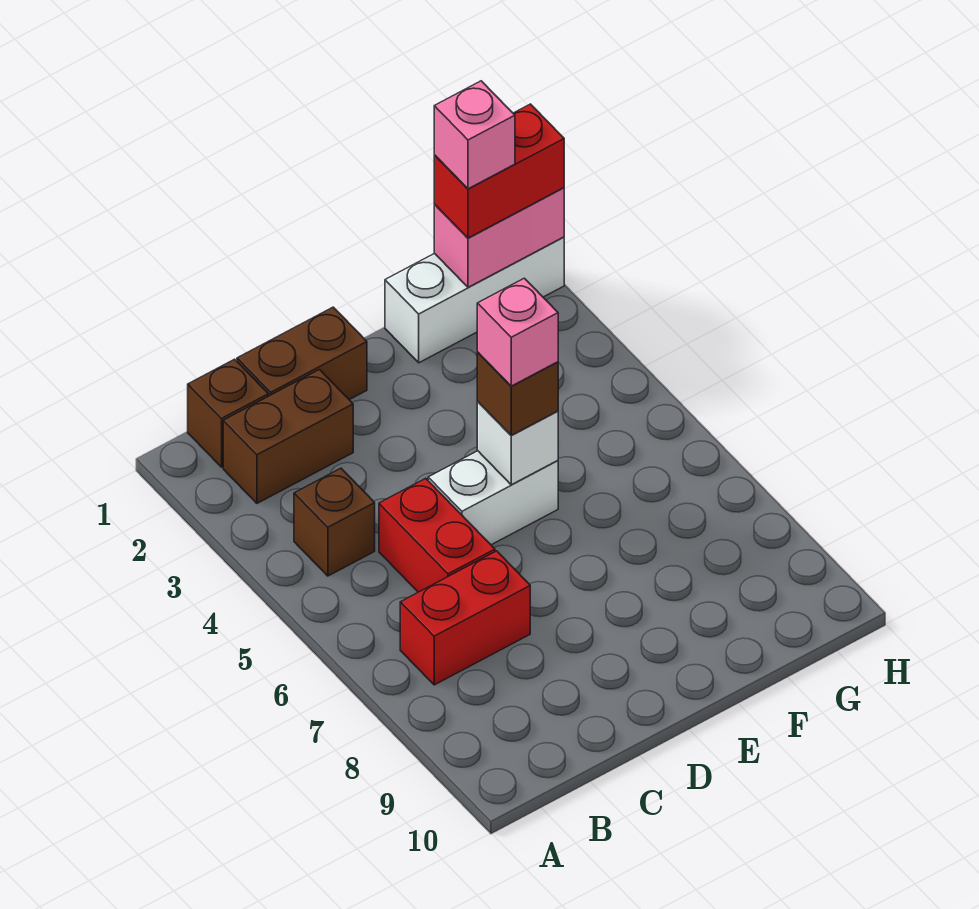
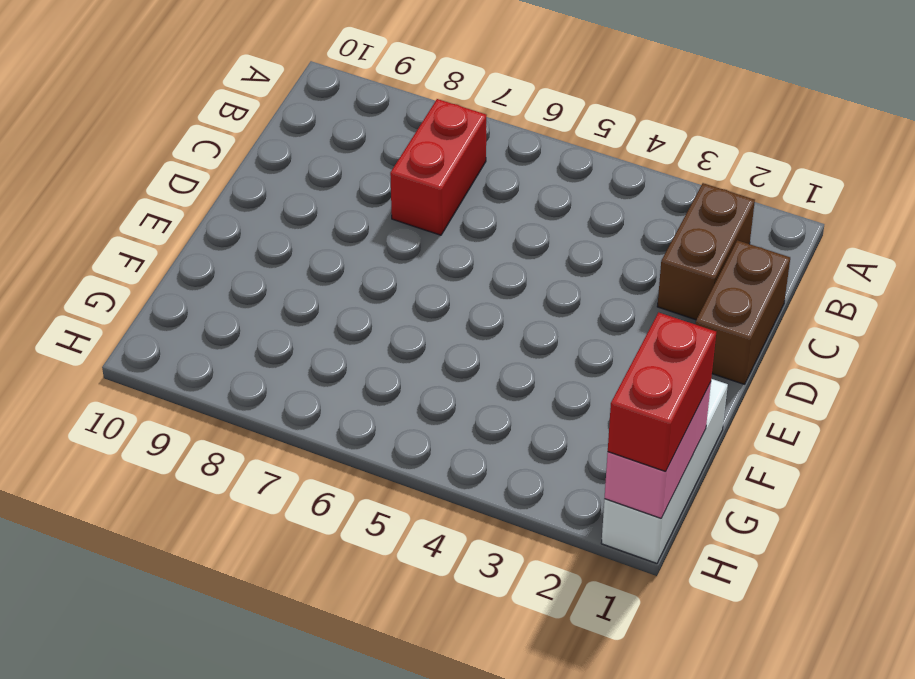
none -> brown brick B1 level 1
none -> brown brick B4 level 1
none -> red brick C5:C6 level 1

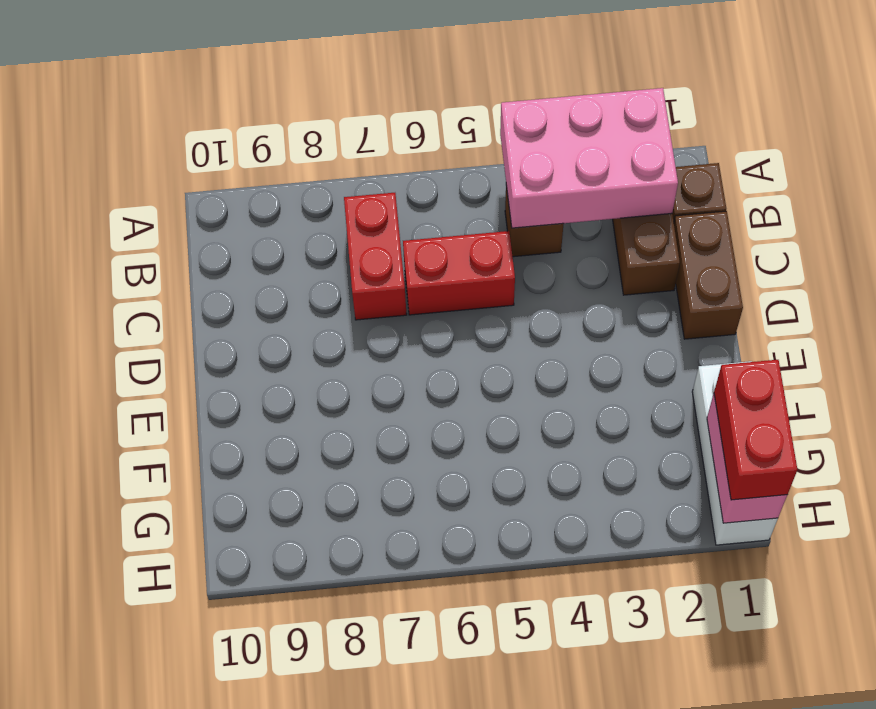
pink brick A2:B4 level 2 -> none
none -> white brick D5:E5 level 1
none -> white brick E5 level 2
none -> brown brick E5 level 3

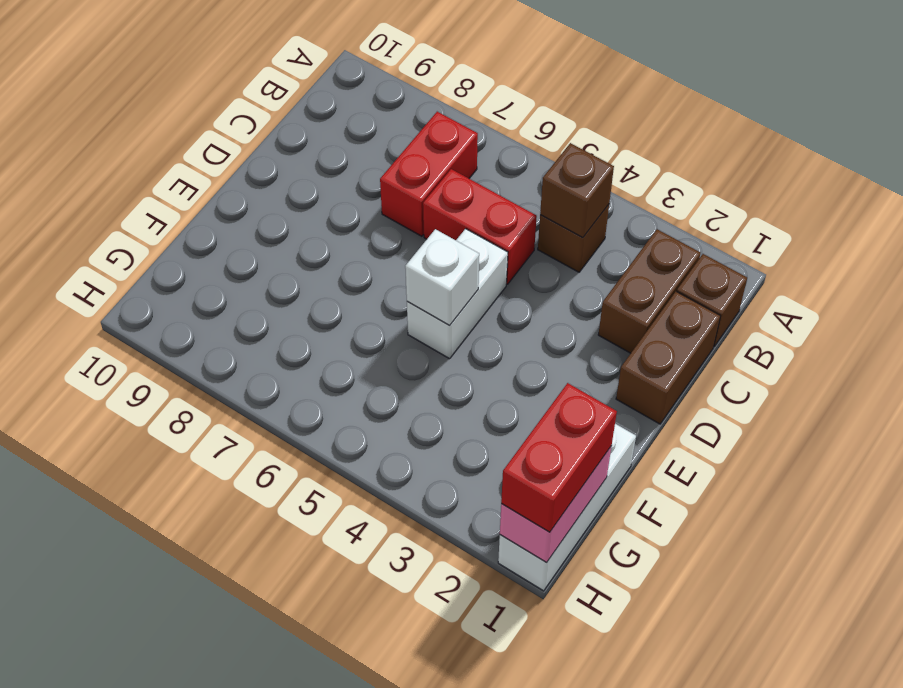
brown brick B4 level 2 -> brown brick E5 level 3
none -> pink brick E5 level 4
none -> pink brick G1 level 4

